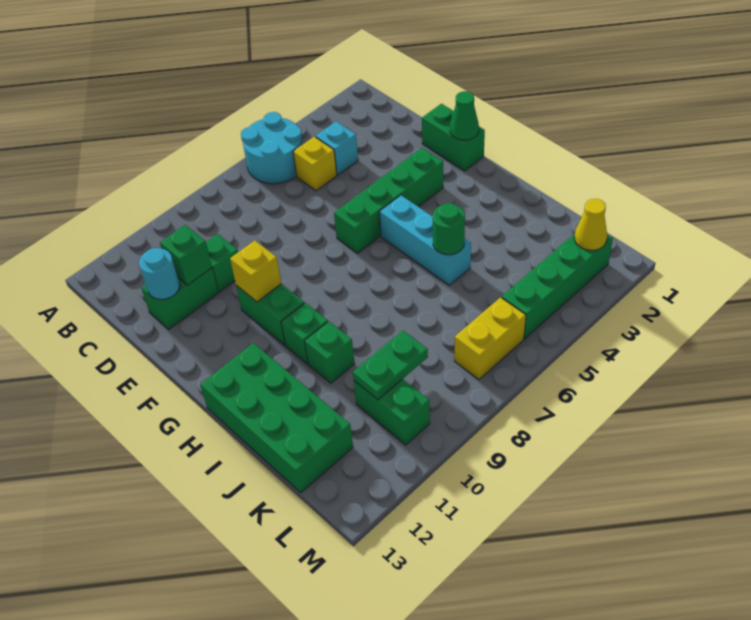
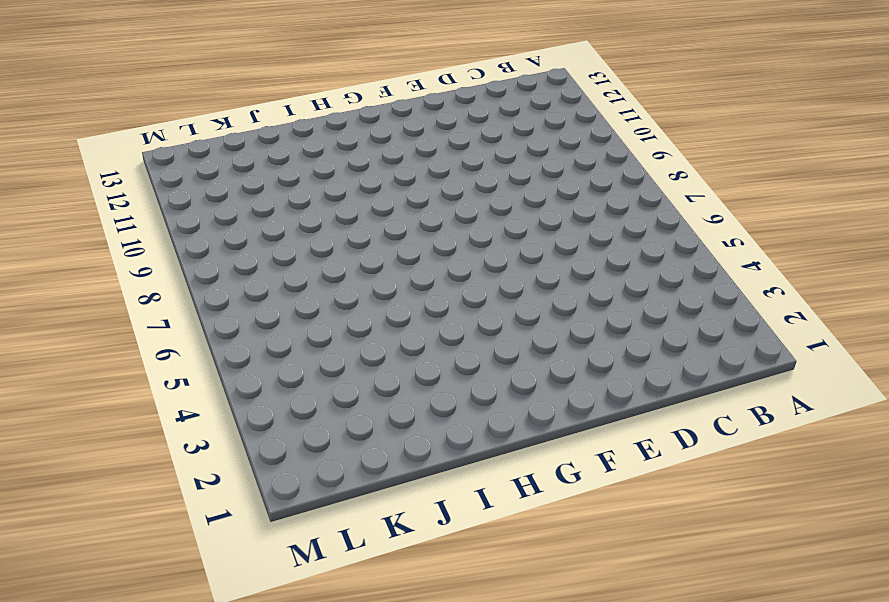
none -> cyan round brick A5:B6 level 1
none -> cyan brick C4 level 1
none -> yellow brick C5 level 1

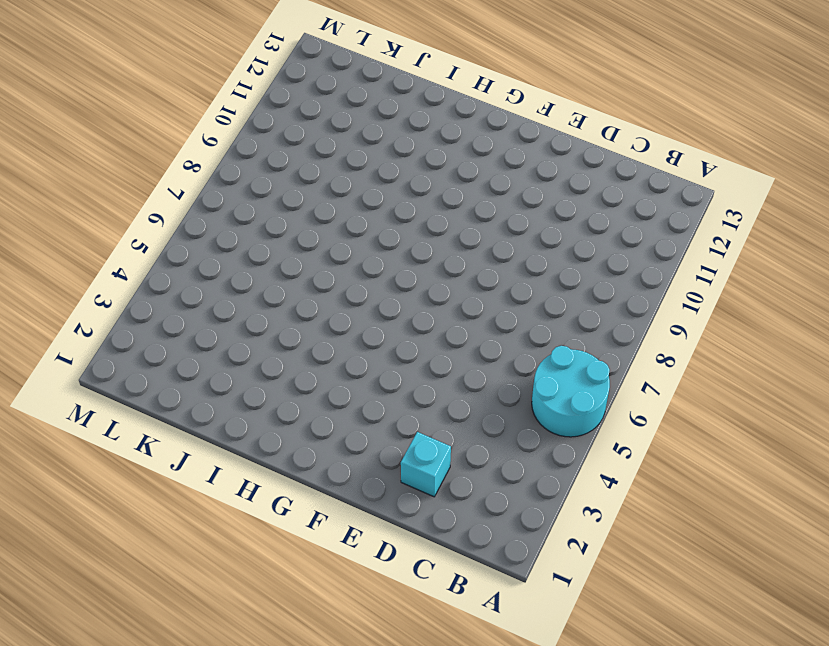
cyan brick D2 level 1 -> cyan brick C4 level 1
none -> yellow brick C5 level 1
none -> green brick D10 level 1
none -> green brick D11:D12 level 1

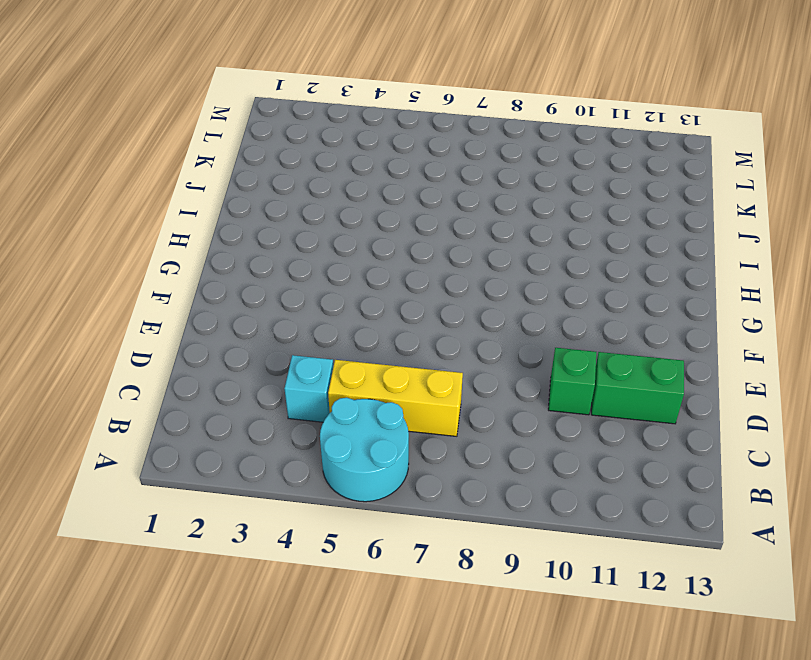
yellow brick C5:C7 level 1 -> yellow brick C5 level 1
none -> green brick E1:F1 level 1
none -> green brick F3:F6 level 1
none -> green brick F10:G10 level 1

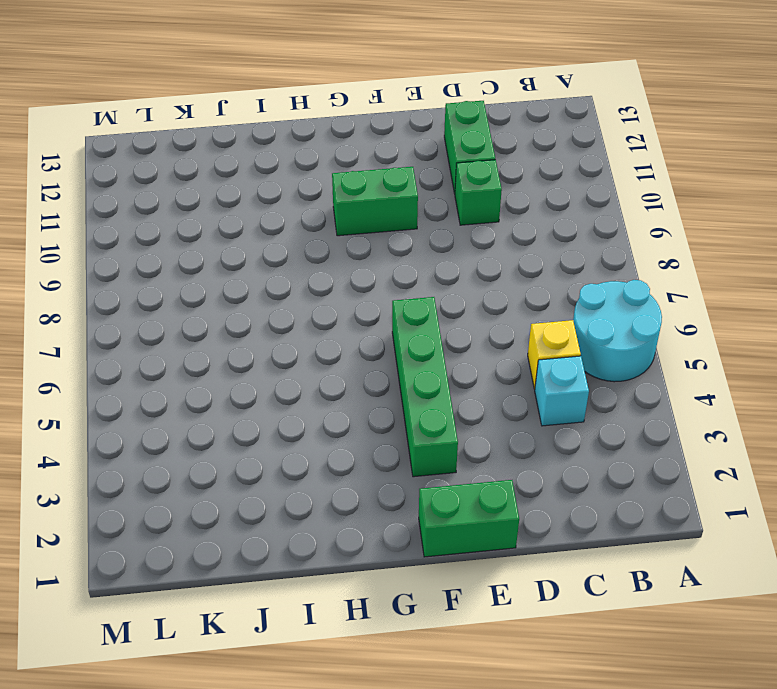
none -> cyan brick G5:I5 level 1
none -> green brick H10 level 1
none -> green brick H12:K13 level 1

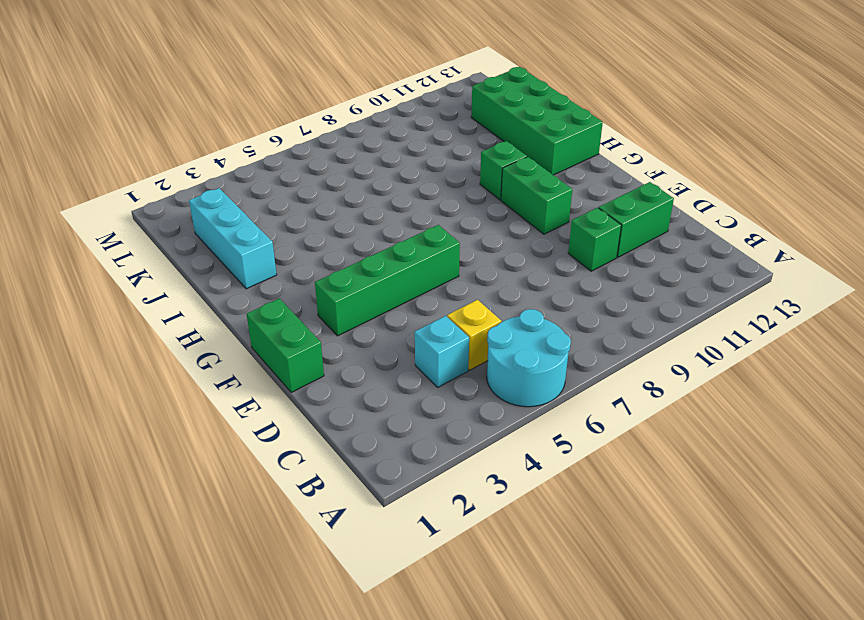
cyan brick I2:K2 level 1 -> cyan brick G5:I5 level 1
none -> green brick I10 level 1
none -> green brick K10:L10 level 1
none -> green brick L2:L5 level 1

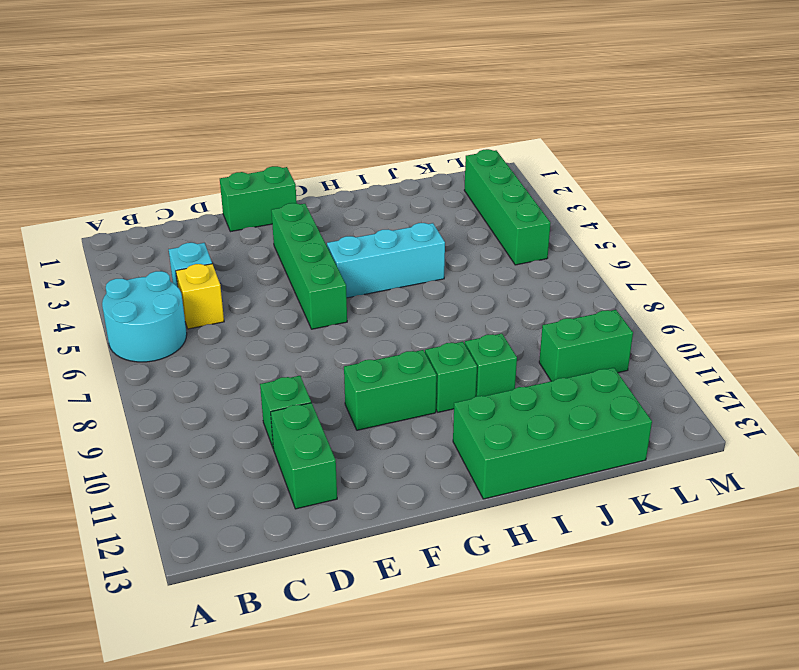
none -> yellow brick L6:L7 level 1
none -> green brick D11 level 2
none -> cyan round brick D12 level 2

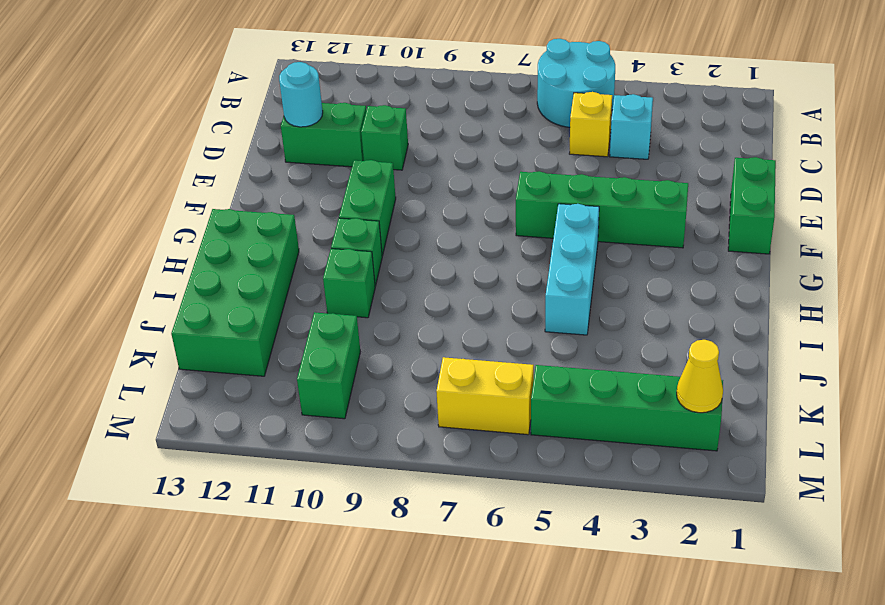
none -> green brick D11 level 2
none -> green cone F1 level 2
none -> yellow brick F10 level 2

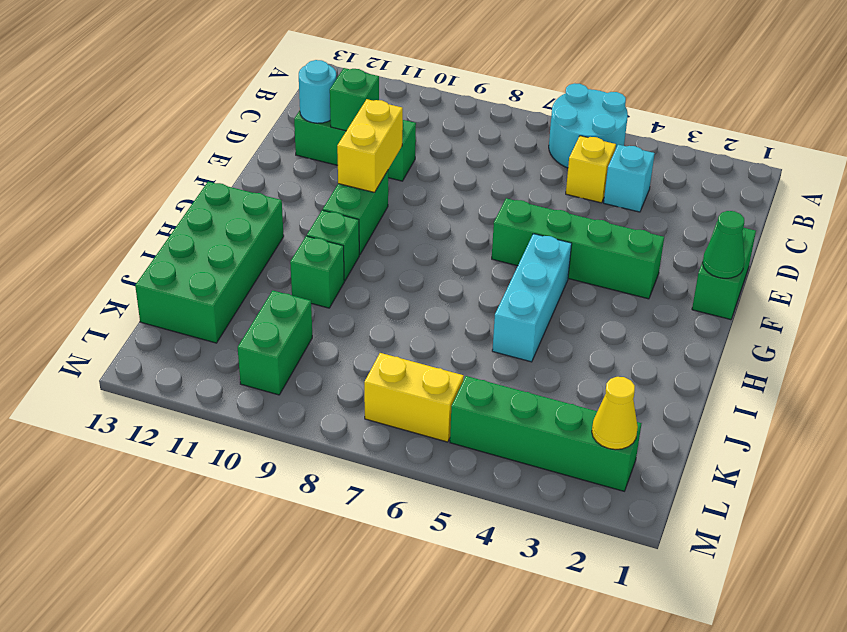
yellow brick E10:F10 level 2 -> yellow brick F10 level 2
none -> green round brick I5 level 2
none -> green plate K9:K10 level 2

